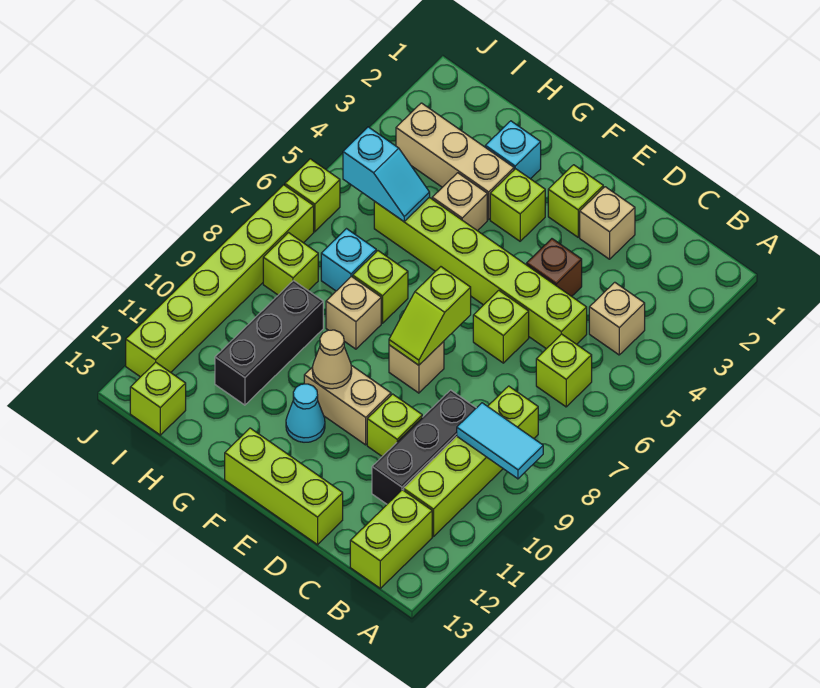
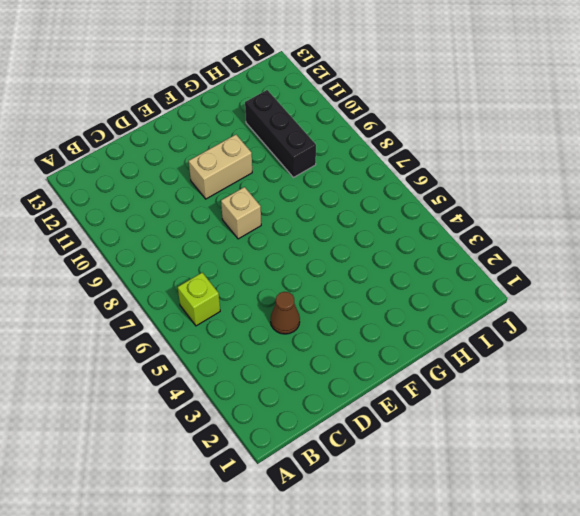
brown cone D4 level 1 -> brown brick D4 level 1
none -> tan brick B4 level 1
none -> lime brick B8:B11 level 1
none -> lime brick B12:B13 level 1
none -> lime brick C5:H5 level 1

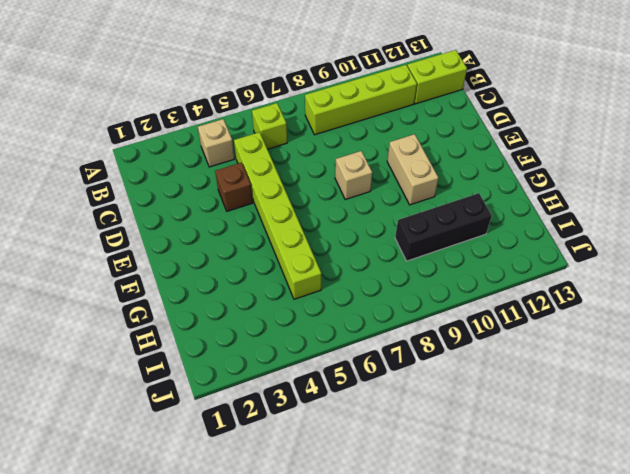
none -> black brick C9:C11 level 1
none -> tan brick D2 level 1
none -> lime brick D6 level 1
none -> lime brick D10 level 1

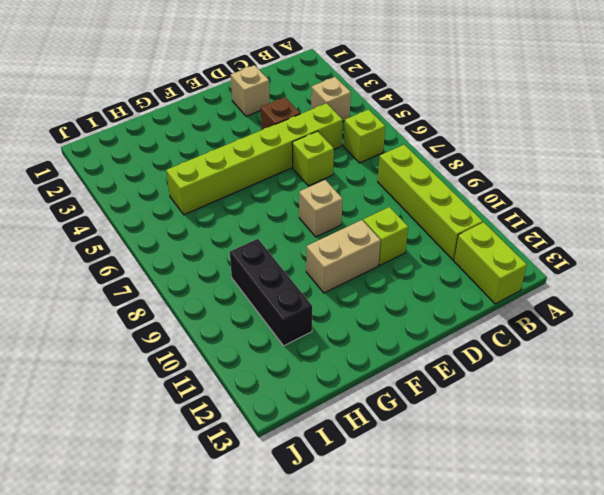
none -> black brick C9:C11 level 1
none -> lime brick D13:F13 level 1
none -> lime brick E2 level 1
none -> lime brick F3 level 1

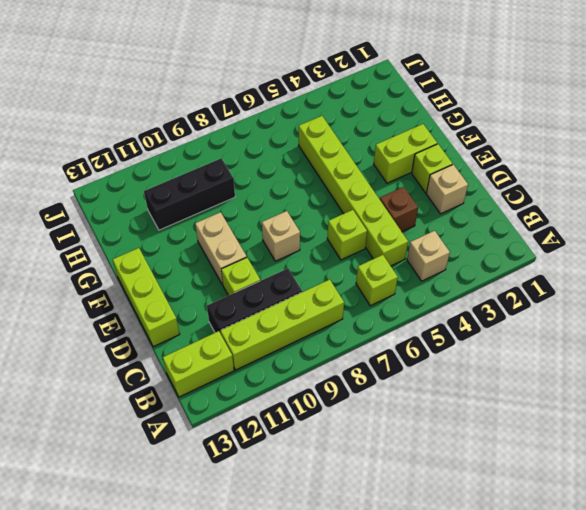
lime brick F2:F3 level 1 -> lime brick F3 level 1
none -> cyan cone F11 level 1
none -> cyan brick G2 level 1
none -> tan brick G3:I3 level 1
none -> tan brick G4 level 1

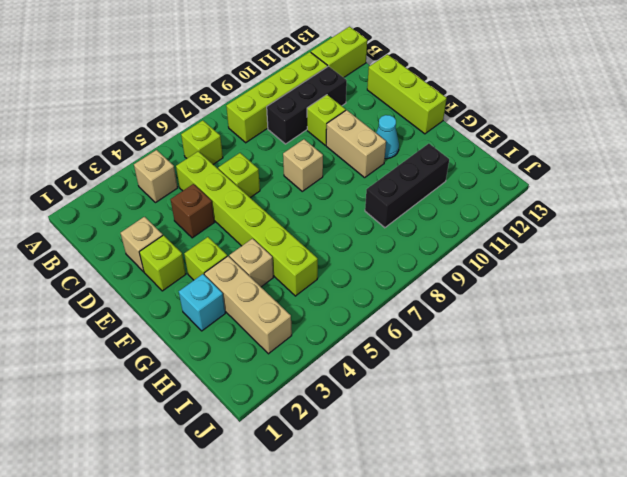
none -> lime brick G7 level 1
none -> tan brick G8 level 1
none -> cyan brick H7 level 1
none -> lime brick I8 level 1

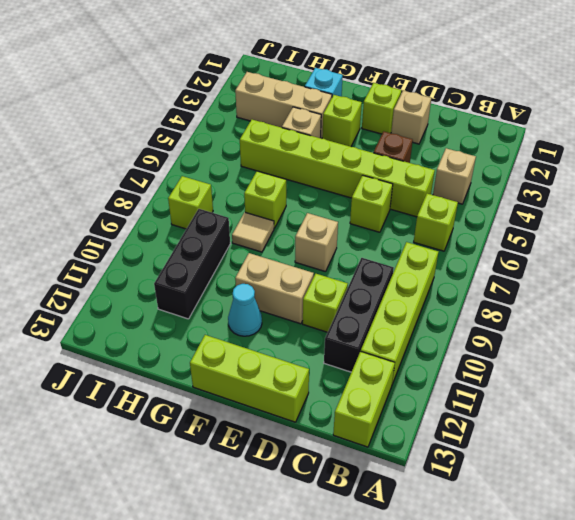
tan tile G8 level 1 -> tan brick G8 level 1
none -> cyan brick H7 level 1
none -> lime brick I13 level 1
none -> lime brick J6 level 1
none -> lime brick J7:J12 level 1

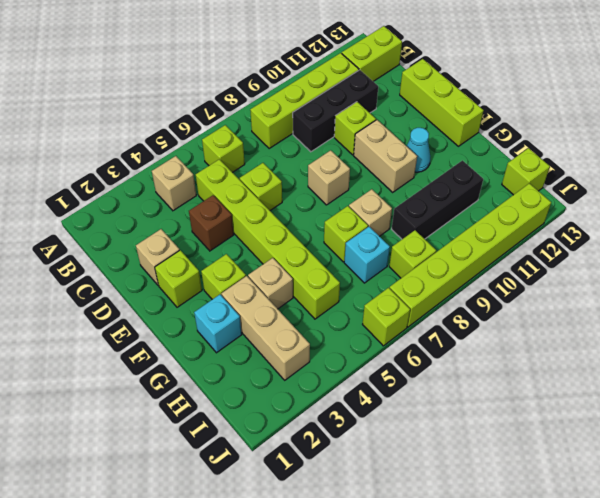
none -> cyan tile A9:B9 level 2
none -> lime slope E7:E8 level 2 top 7
none -> tan cone F10 level 2
none -> cyan slope H5:I5 level 2 top I

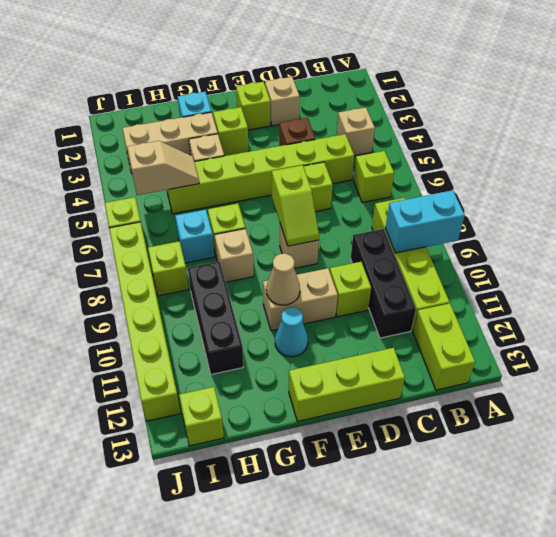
cyan brick A9:B9 level 2 -> cyan tile A9:B9 level 2
tan slope H5:I5 level 2 top I -> cyan slope H5:I5 level 2 top I

